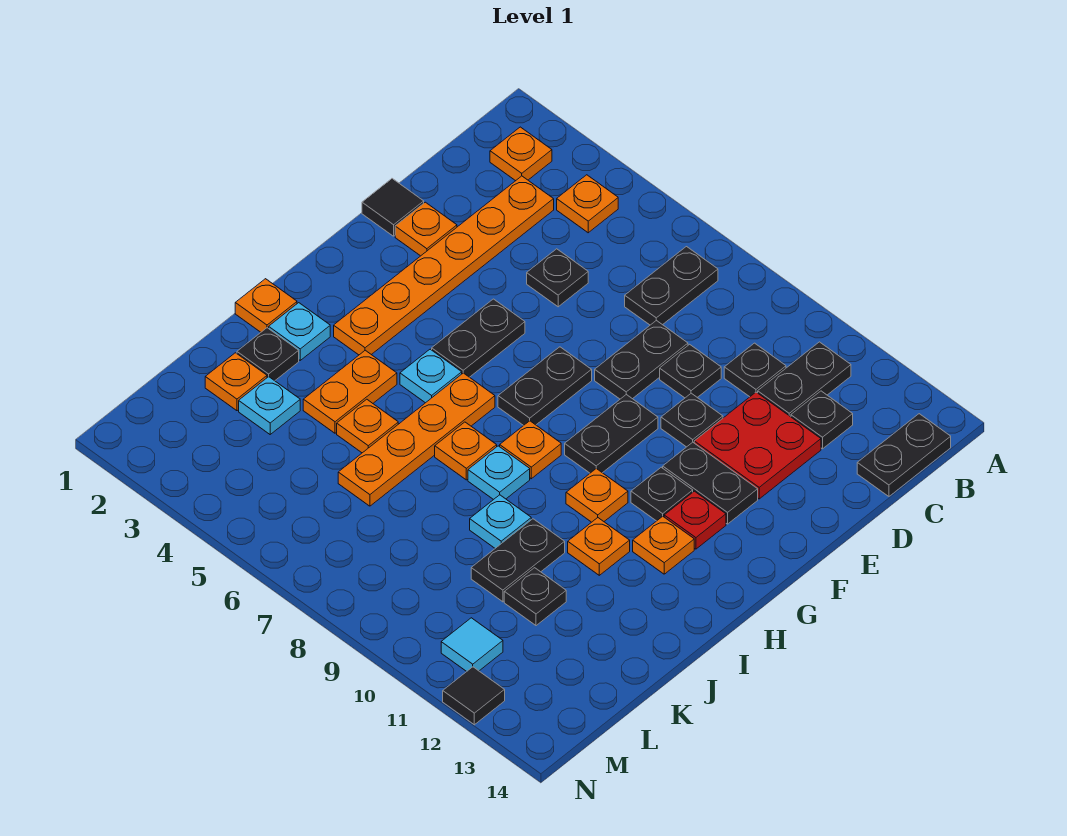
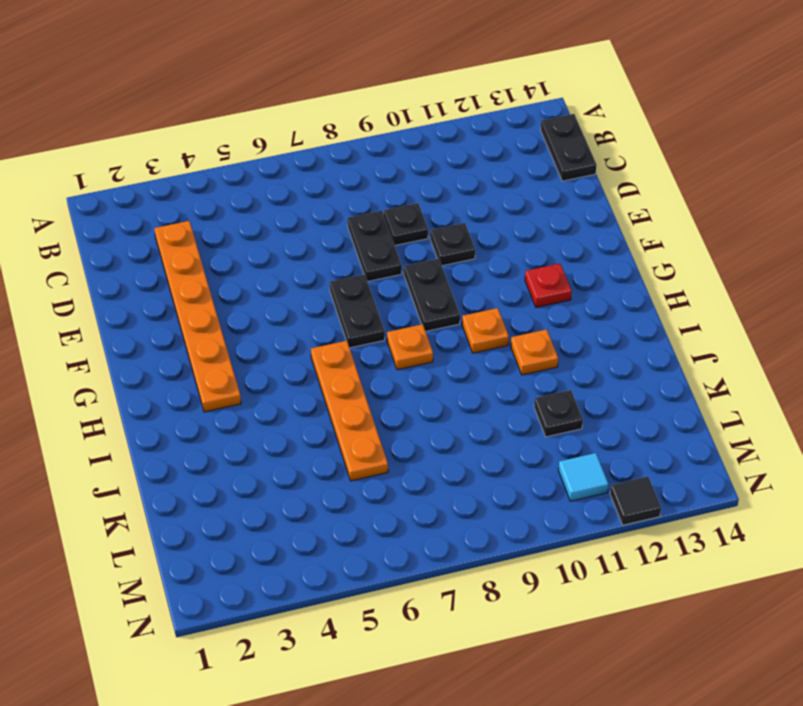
none -> orange plate B2 level 1
none -> orange plate B4 level 1
none -> black plate B7:C7 level 1
none -> black plate B11:C11 level 1

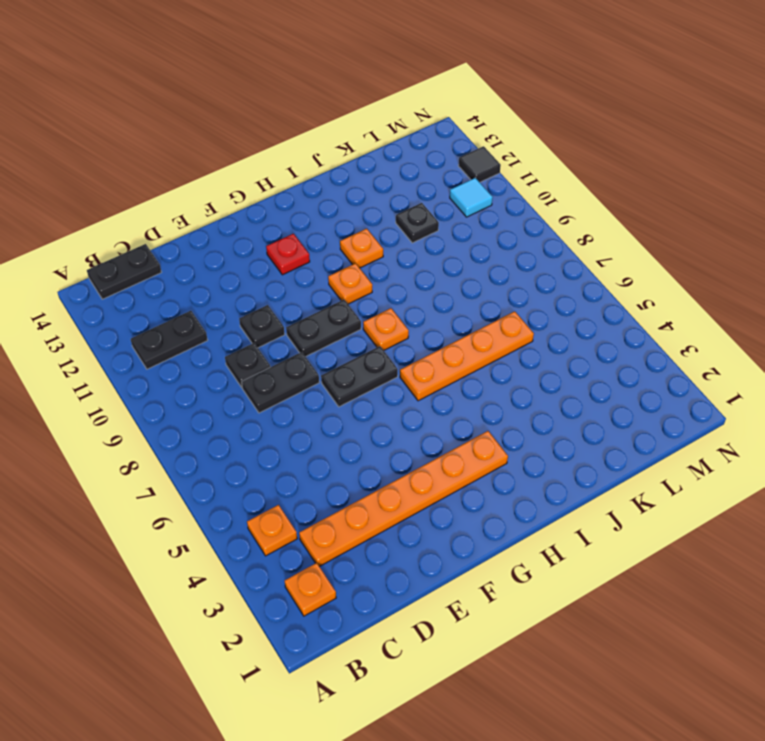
none -> black plate B7:C7 level 1
none -> black plate C10 level 1
none -> black plate C12 level 1
none -> black plate D5 level 1

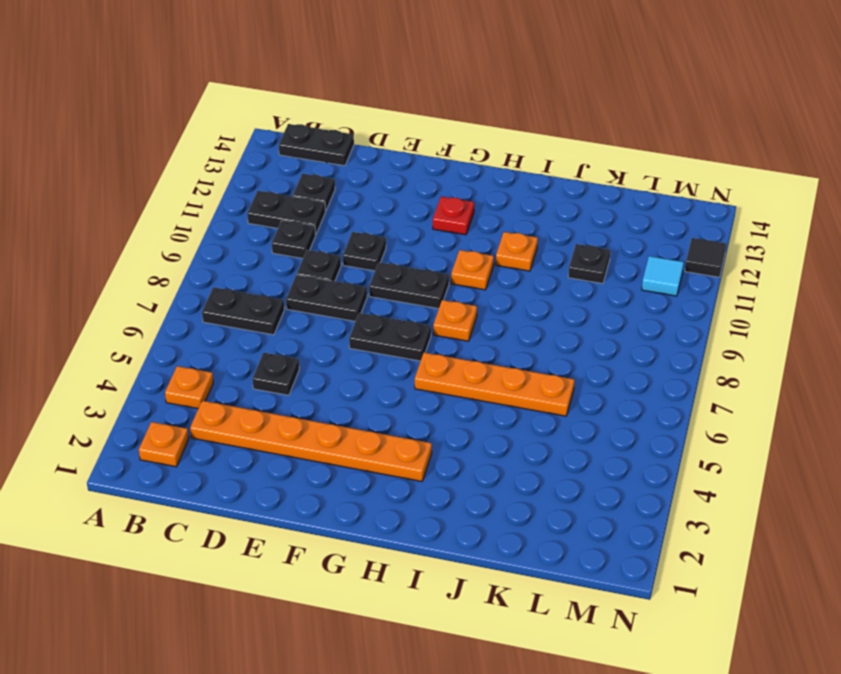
none -> red plate D11:E12 level 1
none -> black tile E1 level 1
none -> orange plate E2 level 1
none -> black plate F5:G5 level 1

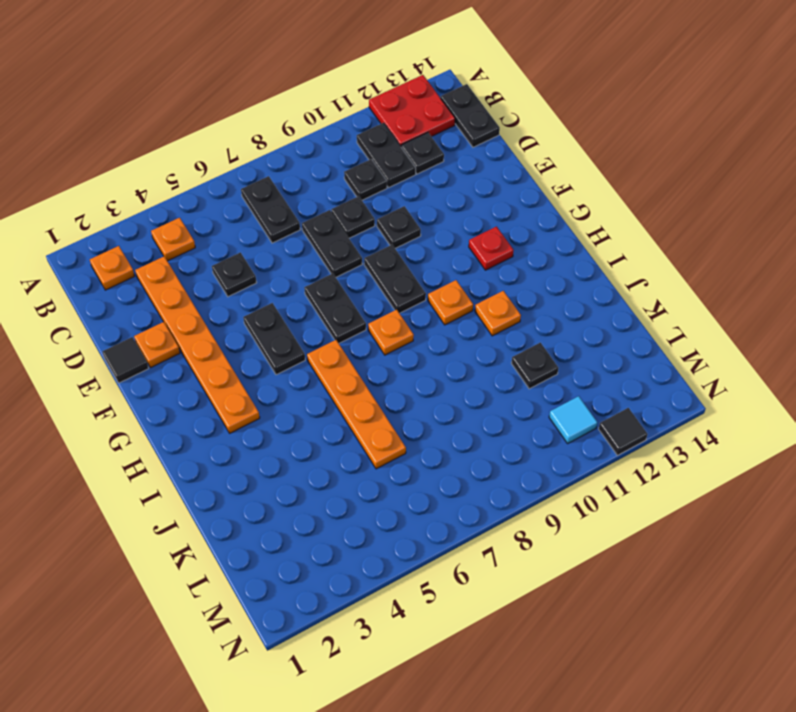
red plate A12:B13 level 1 -> red plate D11:E12 level 1
none -> black plate F11:F12 level 1
none -> black plate G11 level 1
none -> cyan plate H5 level 1
none -> orange plate H12 level 1

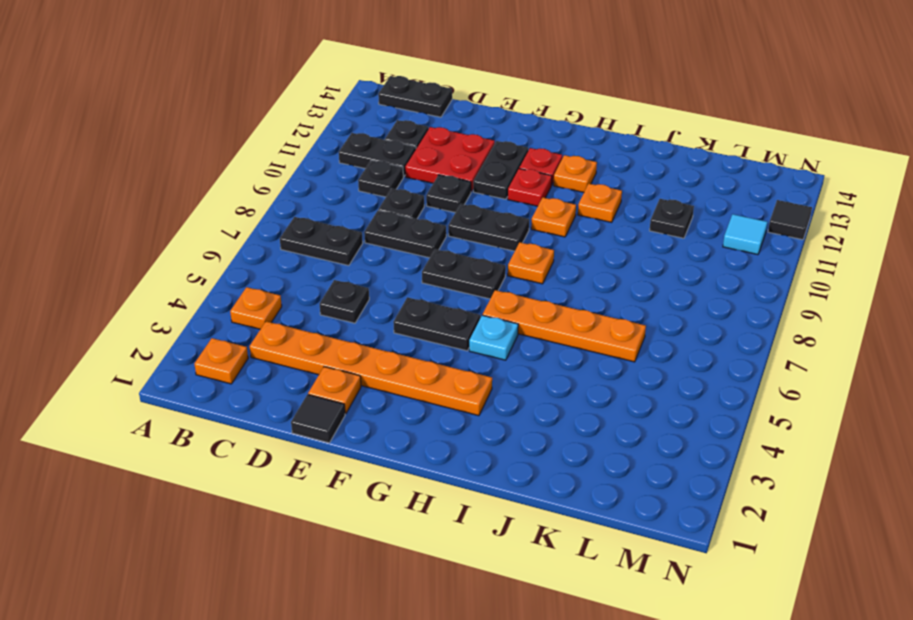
red plate G11 level 1 -> black plate G11 level 1
none -> orange plate I1 level 1
none -> cyan plate I2 level 1
none -> orange plate I4:J4 level 1
none -> orange plate I7 level 1

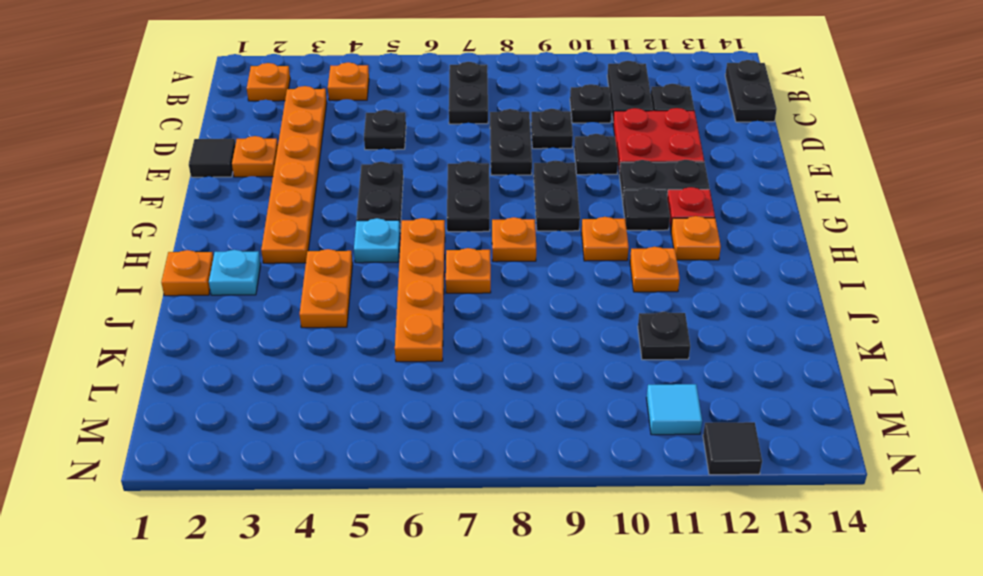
none -> cyan plate I8 level 1
none -> black plate J2 level 1
none -> orange plate J5 level 1
none -> cyan plate J9 level 1

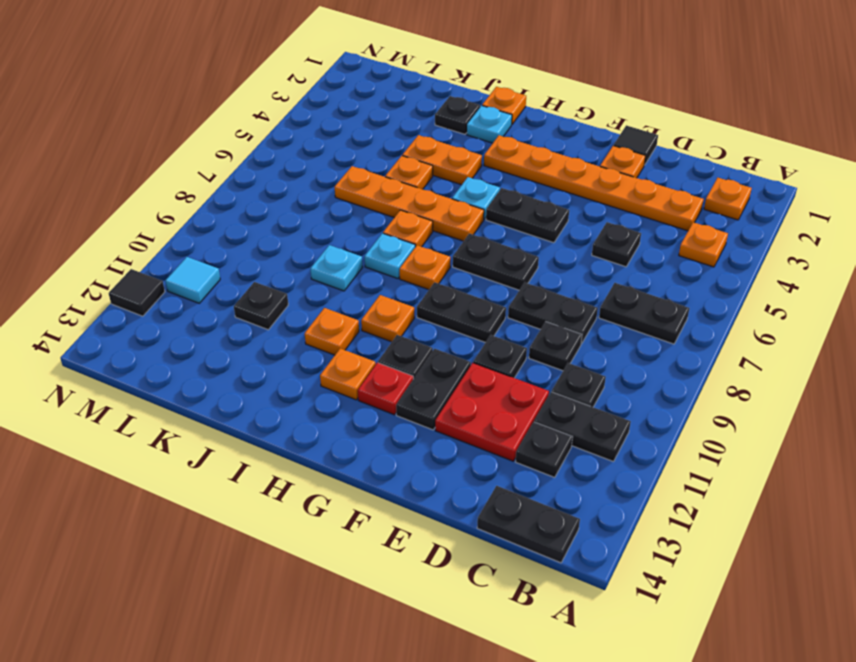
none -> black plate J10:K10 level 1
none -> orange plate K2 level 1
none -> cyan plate K3 level 1

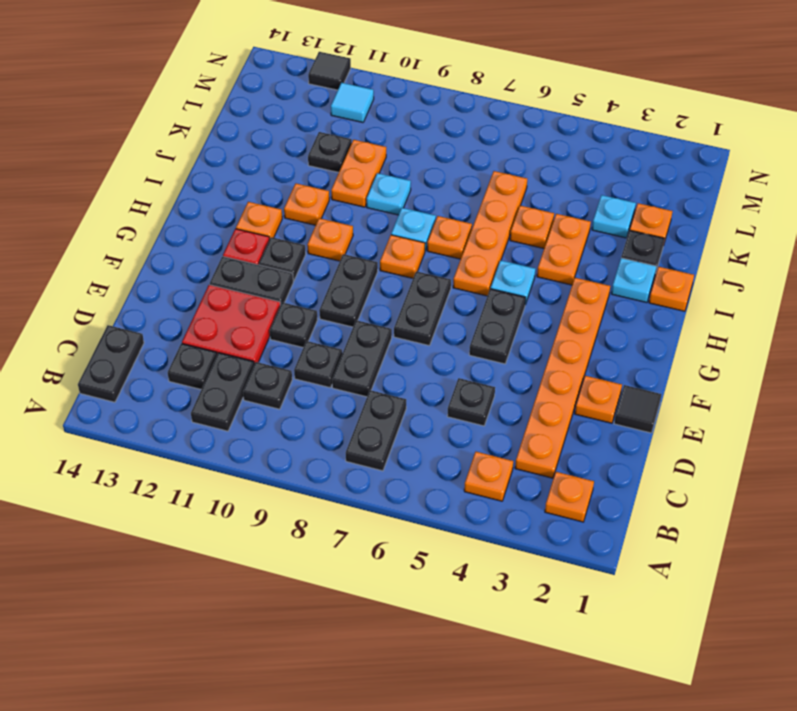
orange plate J10:K10 level 1 -> black plate J10:K10 level 1

